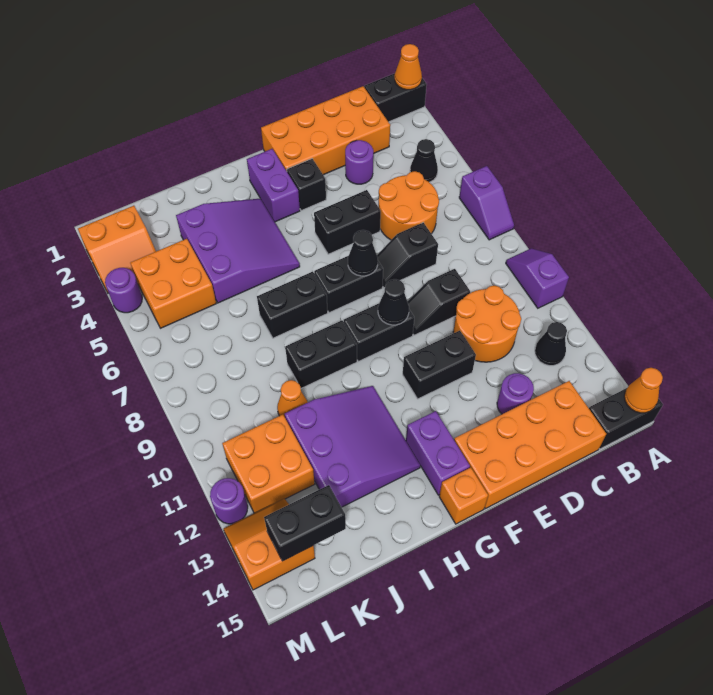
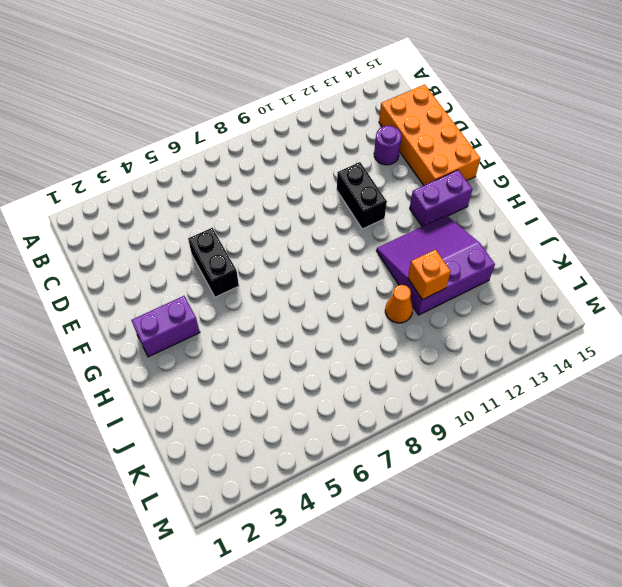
orange brick J11 level 2 -> orange brick G15 level 1
none -> black brick A1:B1 level 1
none -> purple slope A6:A7 level 1 top 6
none -> purple slope A9:A10 level 1 top 10
none -> black brick A15:B15 level 1

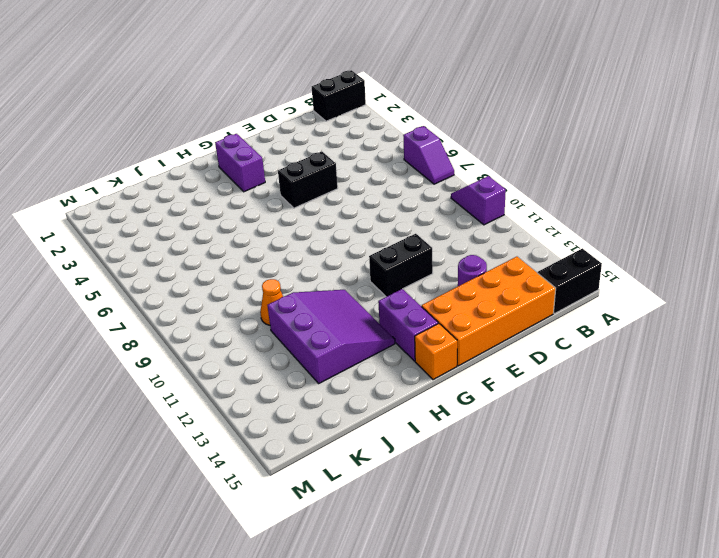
none -> black cone B4 level 1
none -> black cone B12 level 1
none -> orange brick C1:F2 level 1
none -> orange round brick C5:D6 level 1

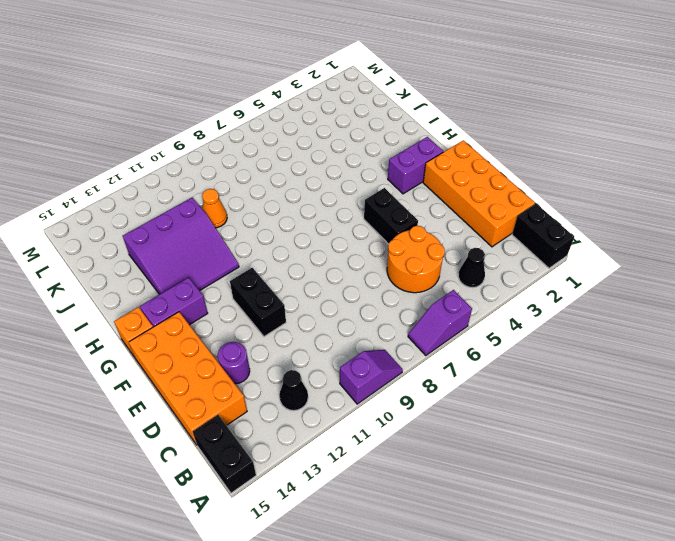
none -> orange round brick C10:D11 level 1
none -> purple round brick D3 level 1
none -> black slope D7:E7 level 1 top D
none -> black slope D9:E9 level 1 top D

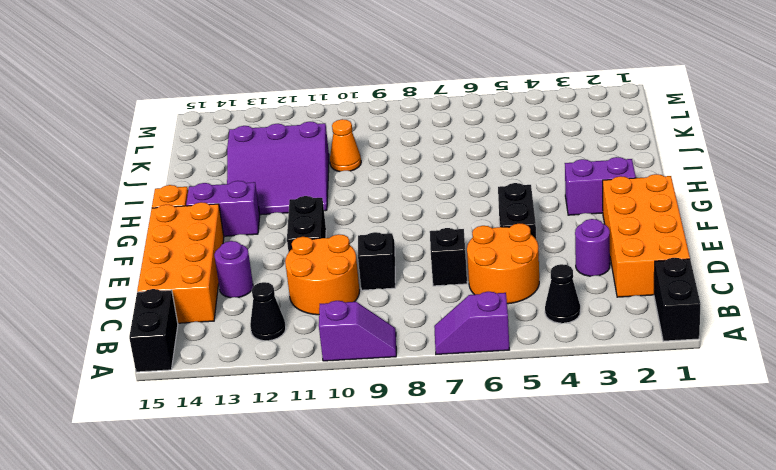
none -> black brick F3 level 1
none -> black brick F7:G7 level 1
none -> black brick F9:G9 level 1
none -> purple slope H3:J5 level 1 top J

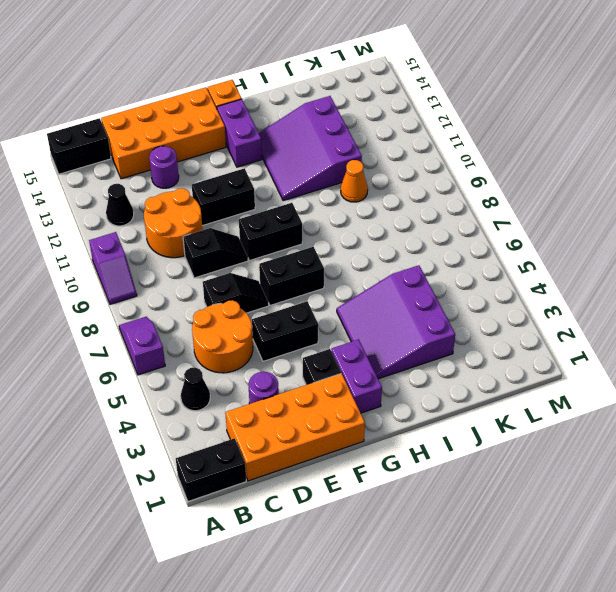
none -> black brick H7:I7 level 1
none -> black brick H9:I9 level 1
none -> orange brick K4:L5 level 1
none -> orange brick K11:L12 level 1

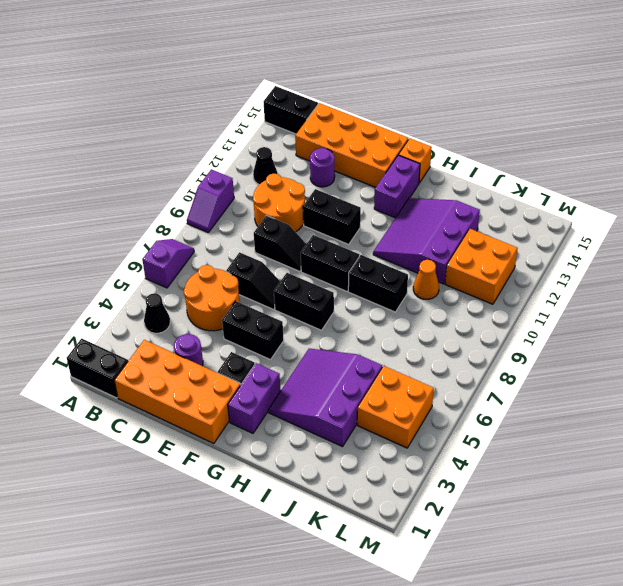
none -> black brick H7:I7 level 1
none -> orange slope L2:M3 level 1 top 2
none -> orange slope L13:M14 level 1 top 14
none -> purple round brick M4 level 1

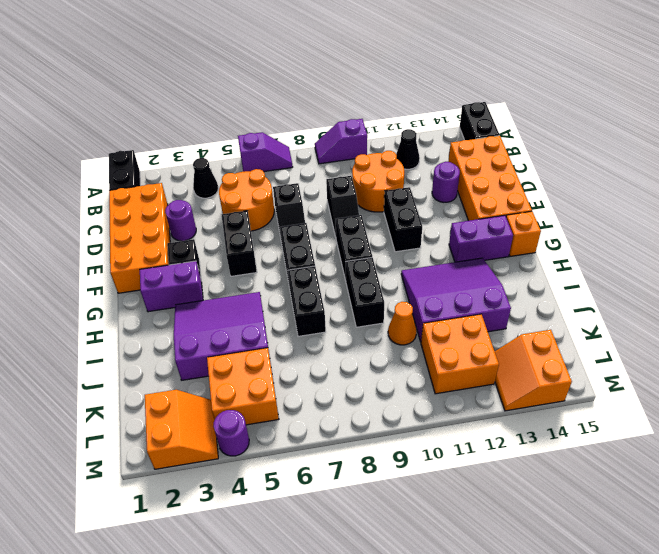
none -> purple round brick M12 level 1
none -> orange cone A1 level 2
none -> orange cone A15 level 2
none -> black cone F7 level 2

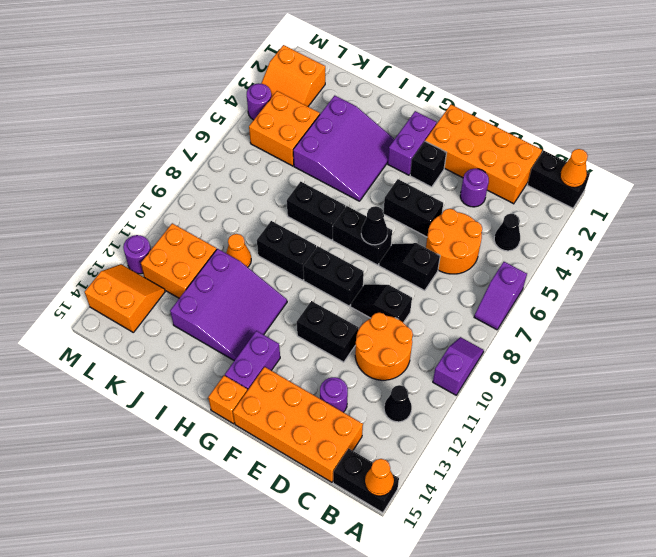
none -> black cone F9 level 2
none -> black brick K14:L14 level 2

